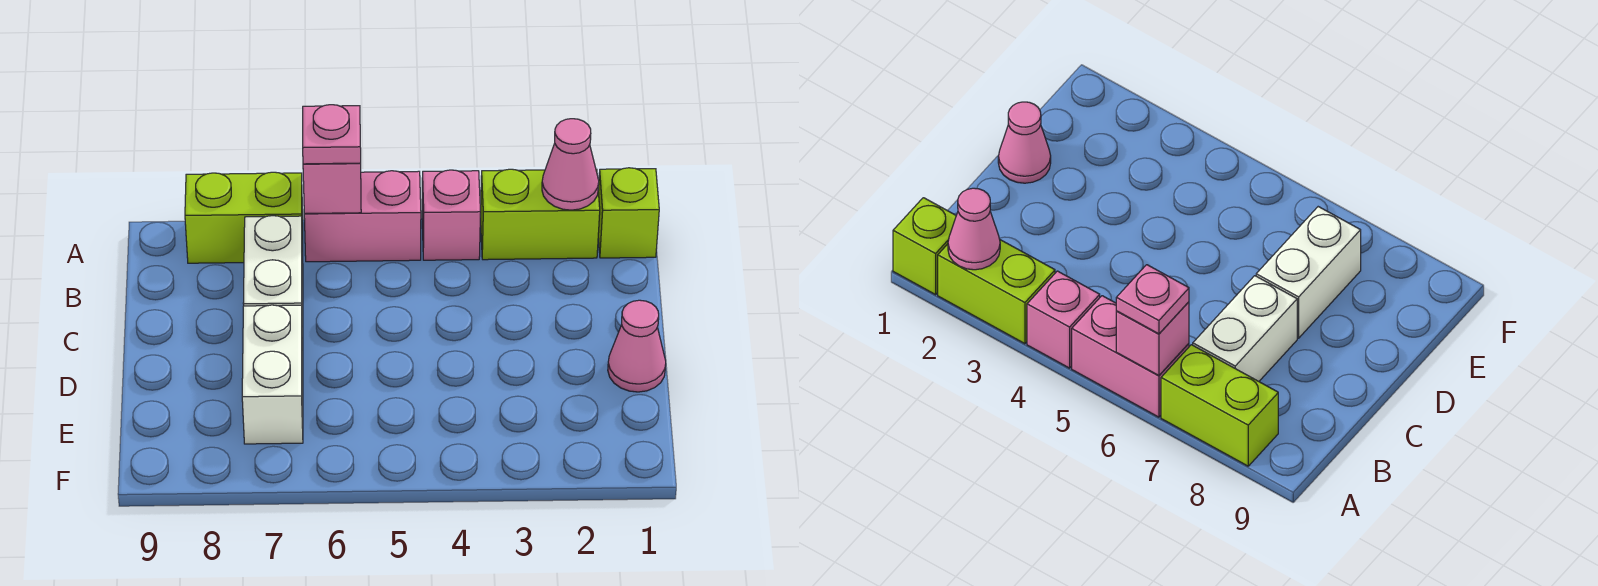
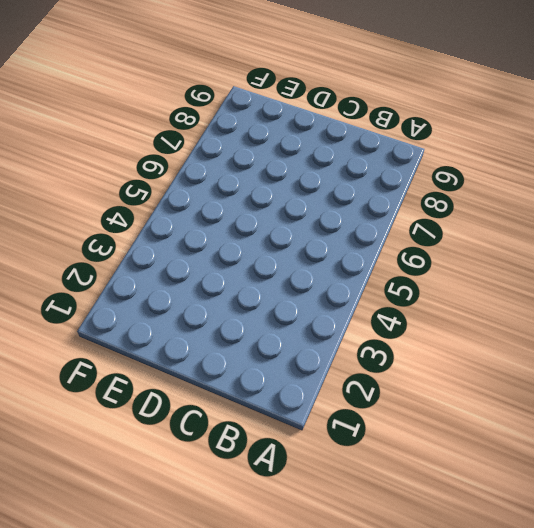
none -> lime brick A1 level 1
none -> lime brick A2:A3 level 1

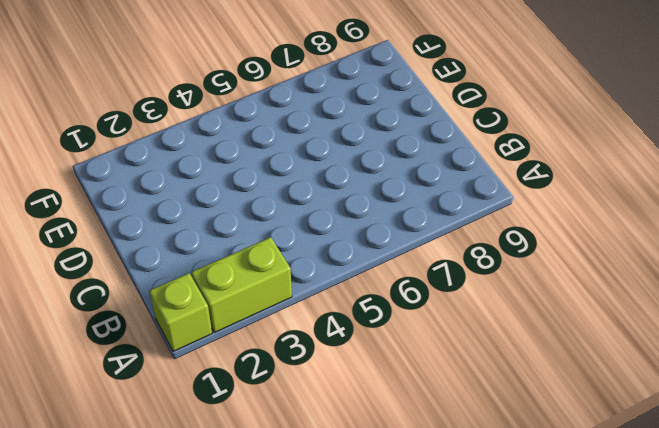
none -> pink brick A4 level 1
none -> pink brick A5:A6 level 1

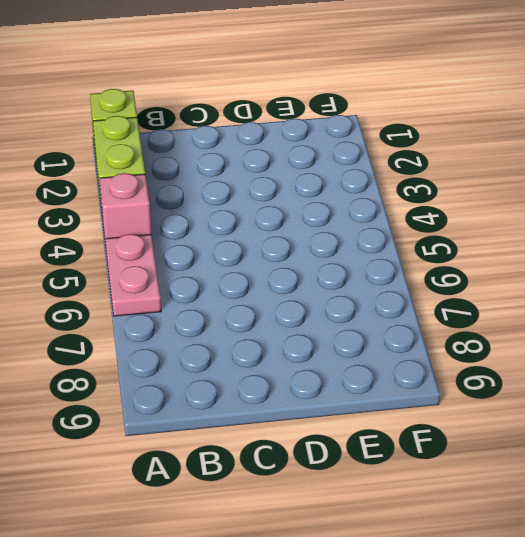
pink plate A5:A6 level 1 -> pink brick A5:A6 level 1
none -> lime brick A7:A8 level 1
none -> white brick B7:C7 level 1

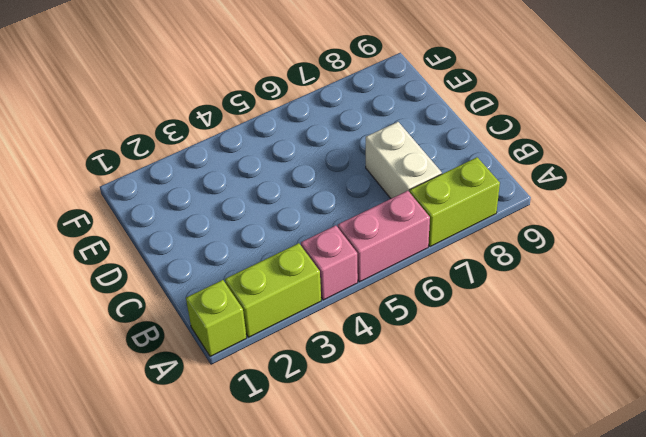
none -> pink cone D1 level 1
none -> white brick D7:E7 level 1

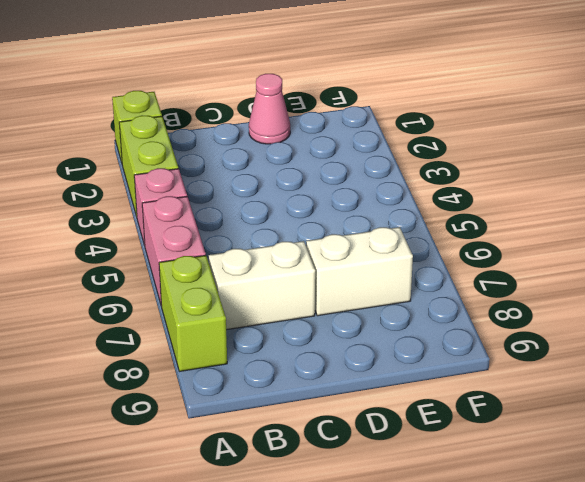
none -> pink cone A2 level 2
none -> pink brick A6 level 2

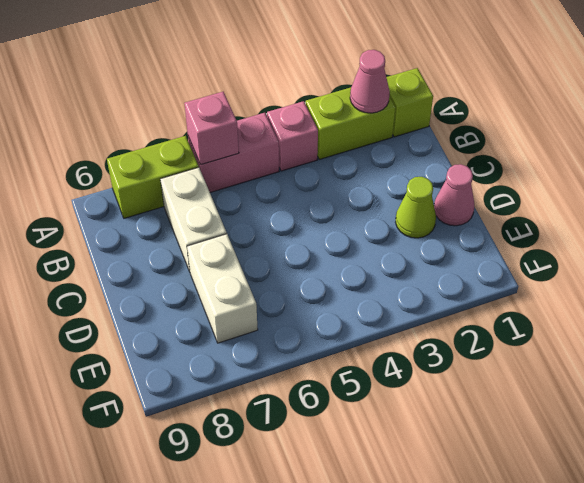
lime cone D2 level 1 -> none
none -> pink plate A6 level 3

